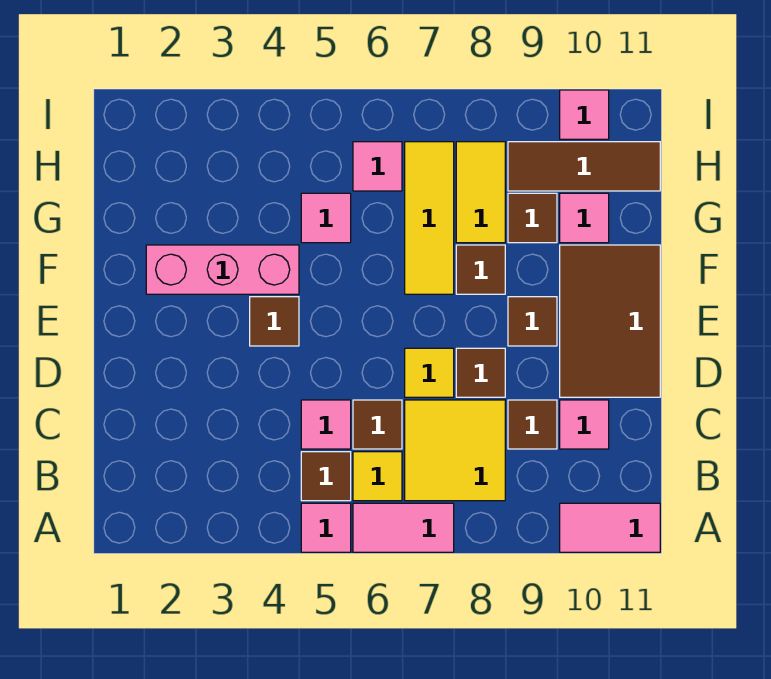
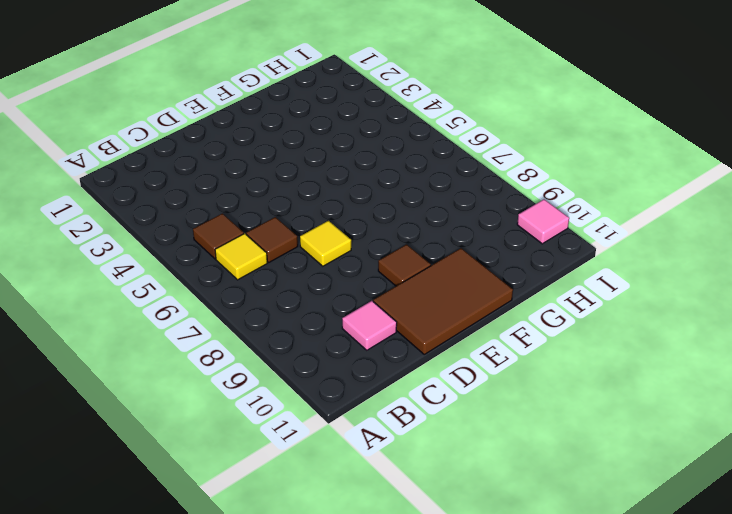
none -> pink tile A5 level 1
none -> pink tile A6:A7 level 1
none -> pink tile A10:A11 level 1

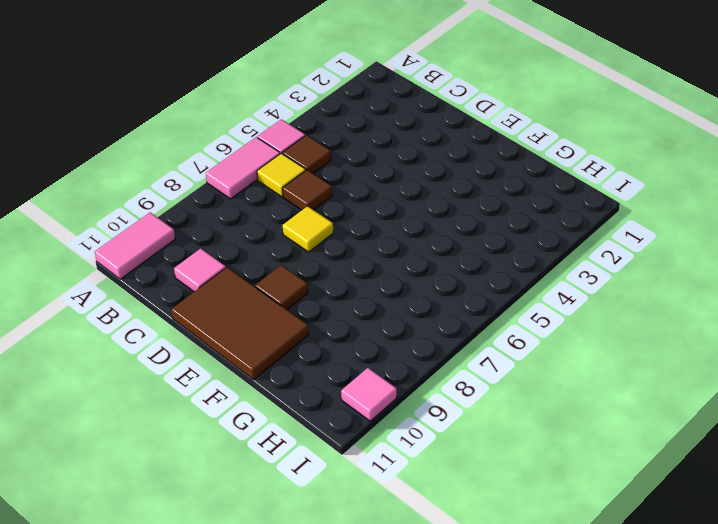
none -> yellow tile B7:C8 level 1
none -> pink tile C5 level 1
none -> brown tile C9 level 1

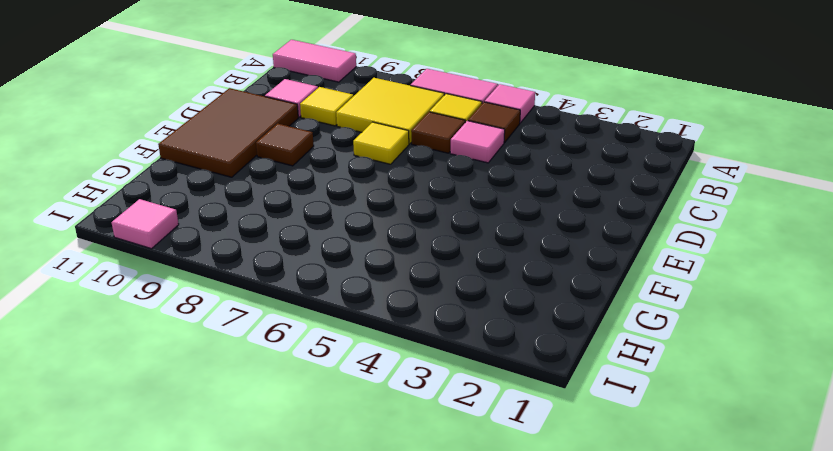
yellow tile C9 level 1 -> brown tile C9 level 1
none -> brown tile D8 level 1
none -> brown tile E4 level 1
none -> pink brick F2:F4 level 1

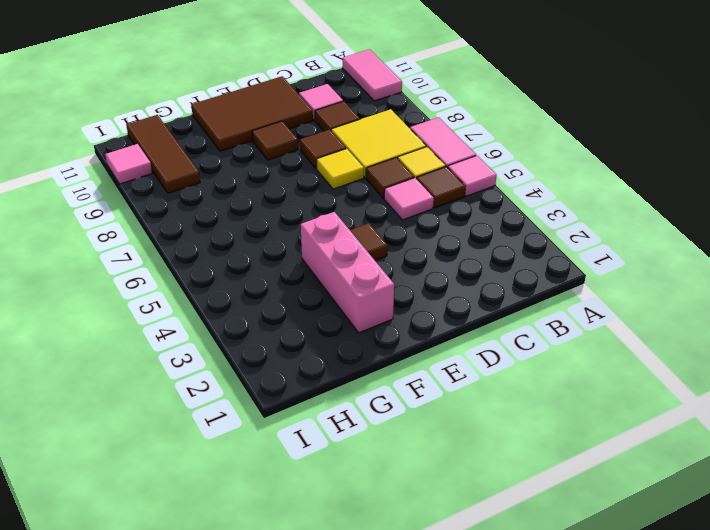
none -> yellow tile F7:H7 level 1
none -> brown tile F8 level 1
none -> pink tile G5 level 1

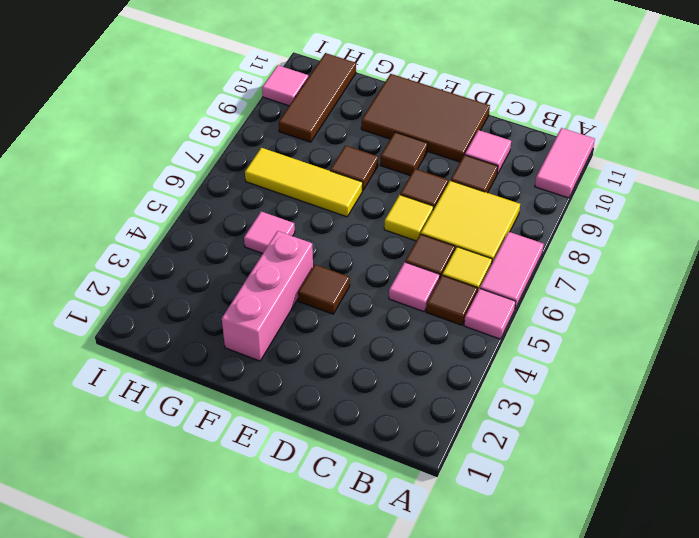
none -> yellow tile G8:H8 level 1
none -> brown tile G9 level 1
none -> pink tile G10 level 1

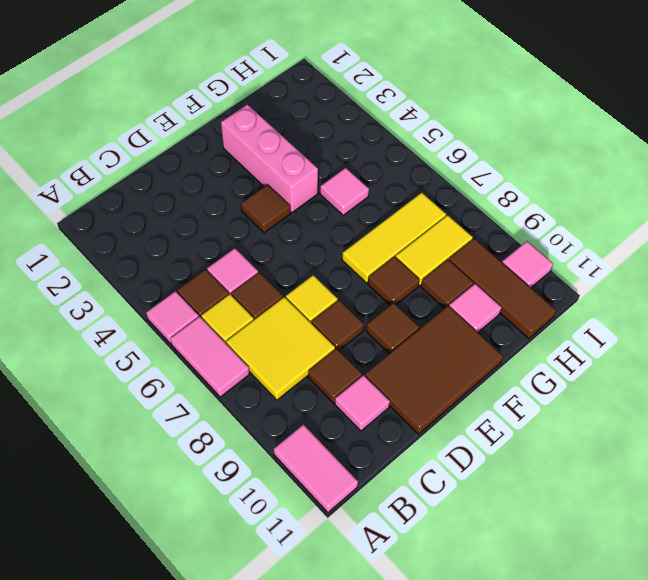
none -> pink tile H6 level 1

